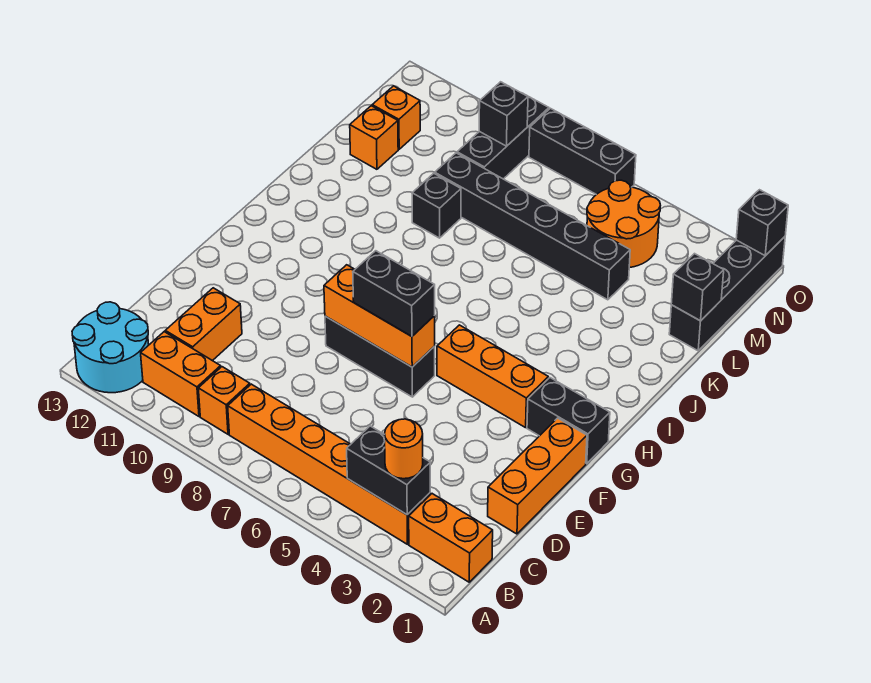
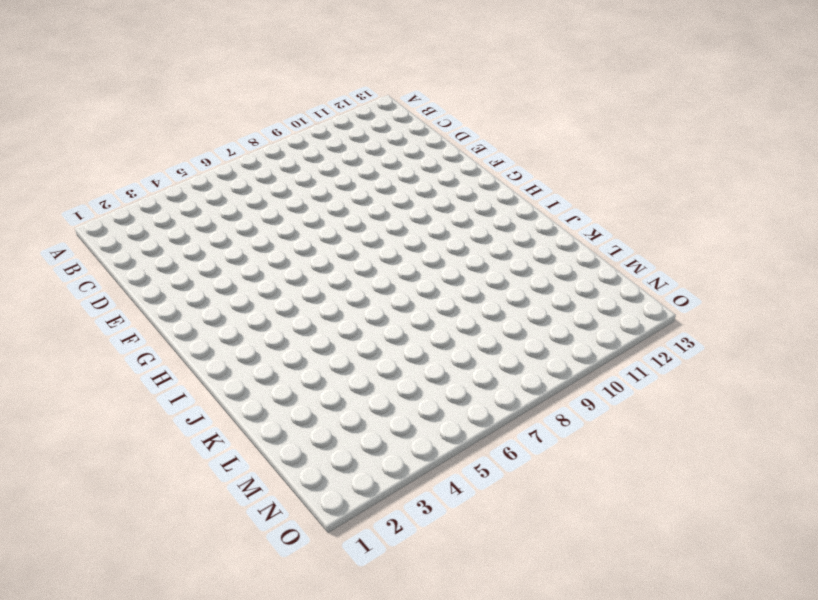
none -> cyan round brick A12:B13 level 1
none -> orange brick B1:B2 level 1
none -> orange brick B3:B8 level 1

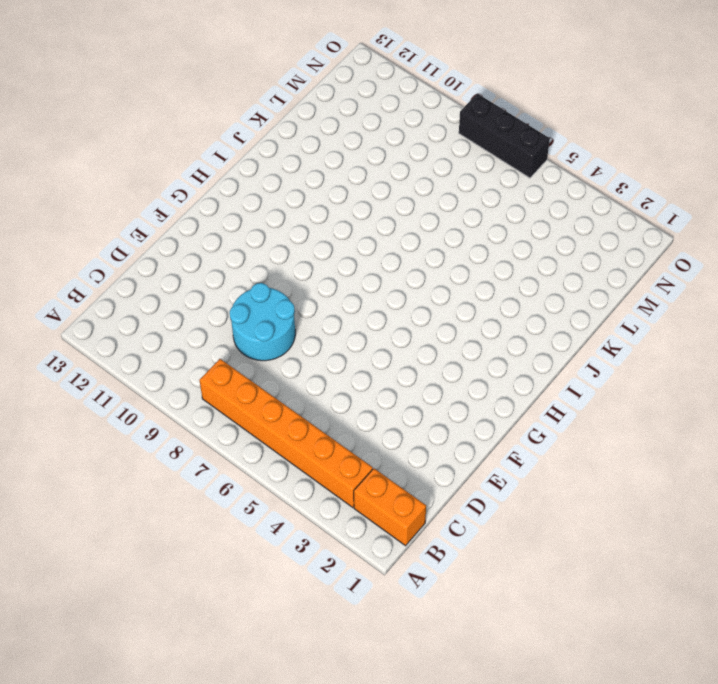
cyan round brick D8:E9 level 1 -> cyan round brick A12:B13 level 1
none -> orange brick B9 level 1
none -> orange brick B10:B11 level 1
none -> orange brick C11:D11 level 1

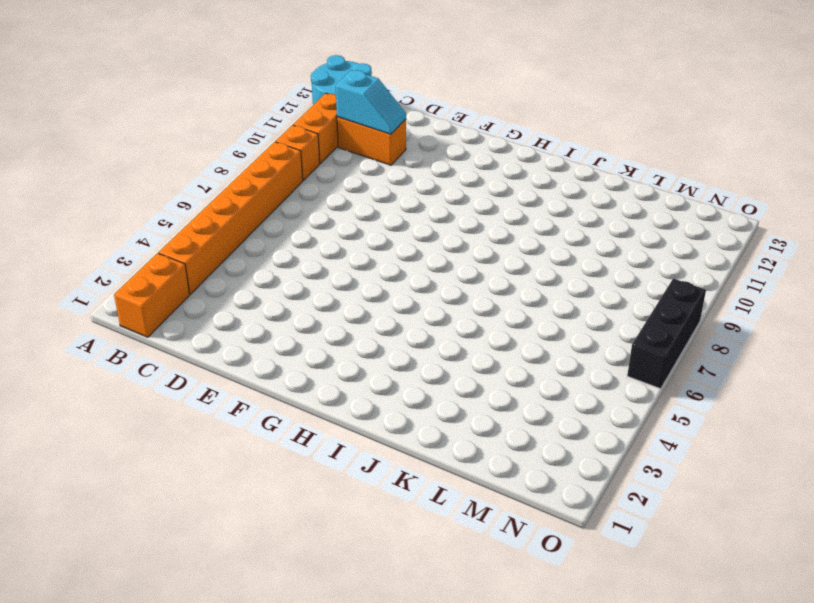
cyan slope C11:D11 level 2 top C -> none
none -> orange brick D1:F1 level 1
none -> black brick F6:F8 level 1
none -> black brick G1:G2 level 1

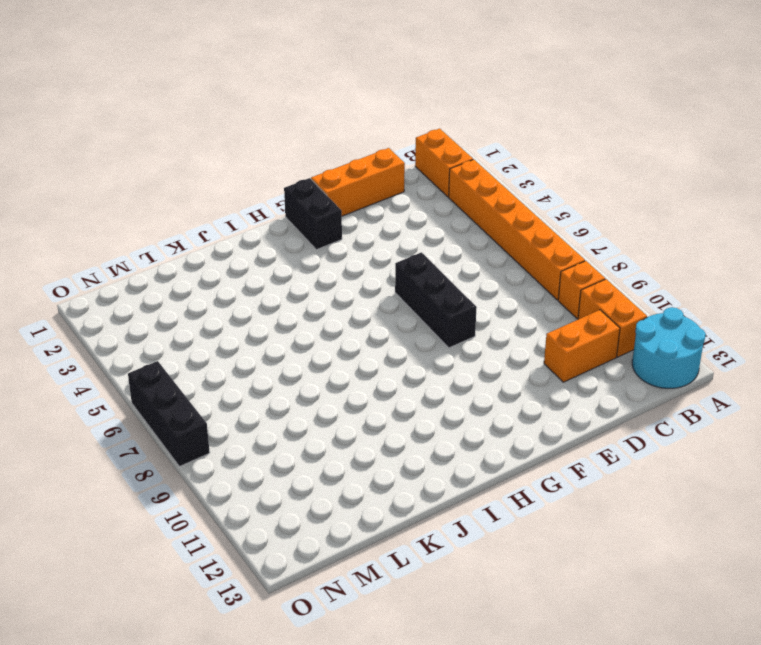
none -> orange brick G3:G5 level 1
none -> black brick K9 level 1
none -> black brick L1:O1 level 1

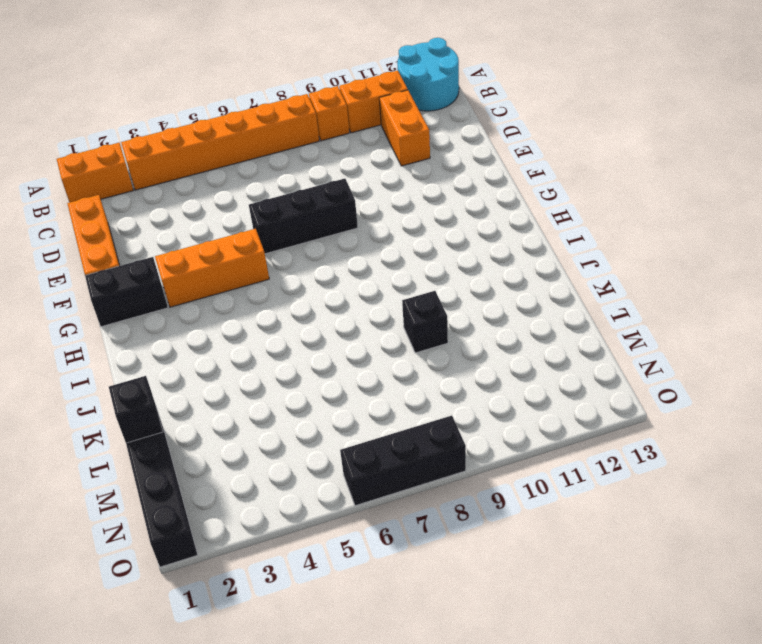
none -> black brick L4:L9 level 1
none -> orange brick L12 level 1
none -> orange round brick M4:N5 level 1

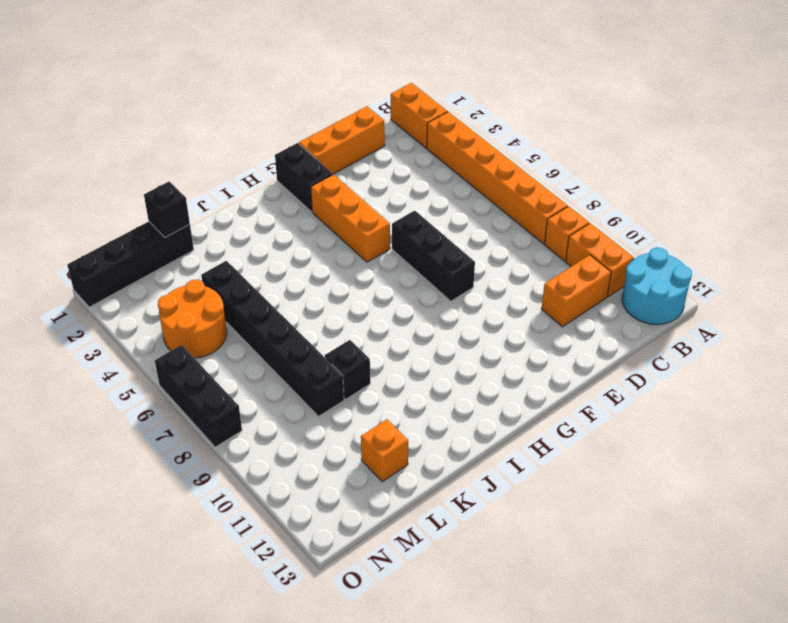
none -> black brick M9:O9 level 1
none -> orange brick M12 level 1
none -> black brick B3:B4 level 2

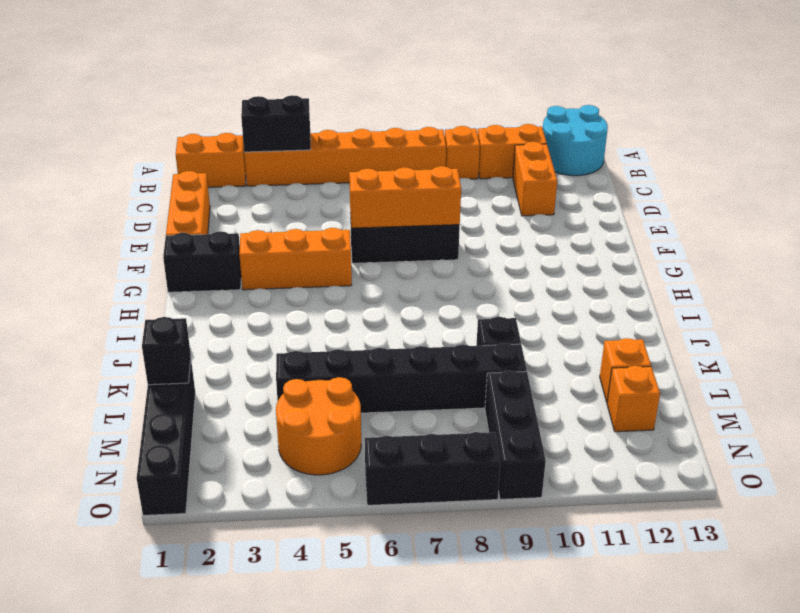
none -> black brick N9 level 2
none -> black brick O1 level 2
none -> orange round brick B3 level 3

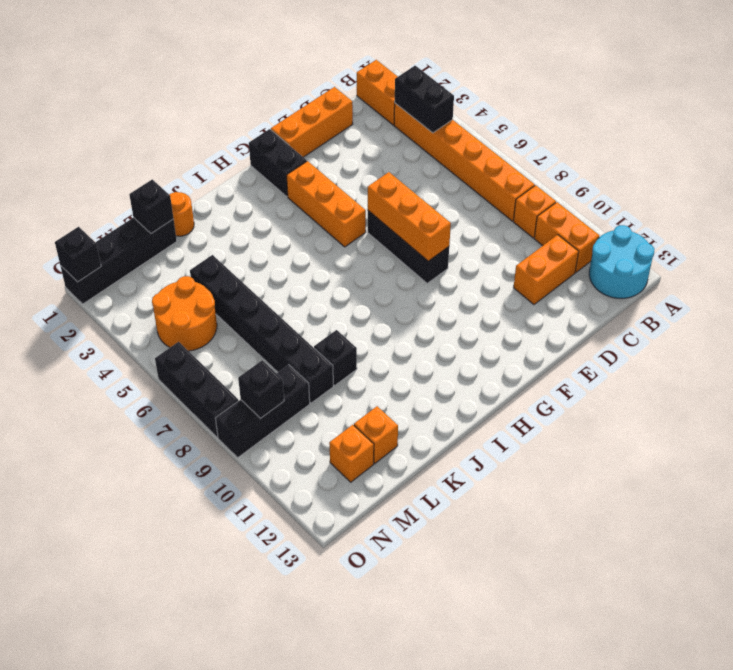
orange round brick K1 level 1 -> orange round brick B3 level 3
none -> black brick F6:F7 level 3

